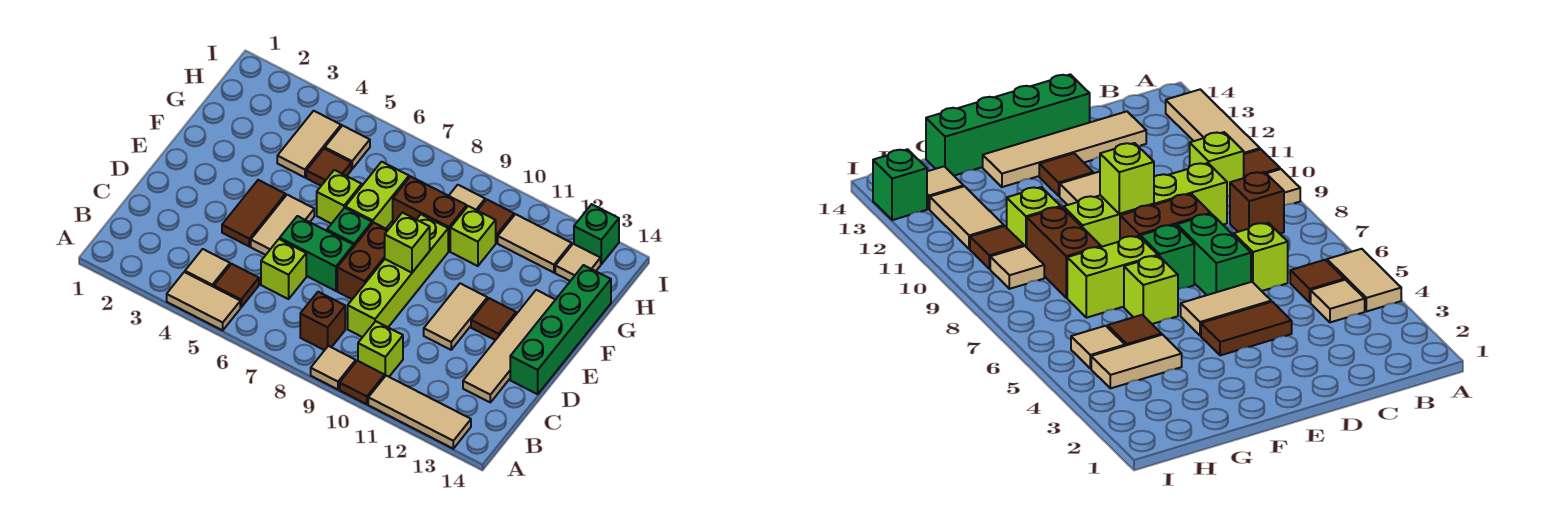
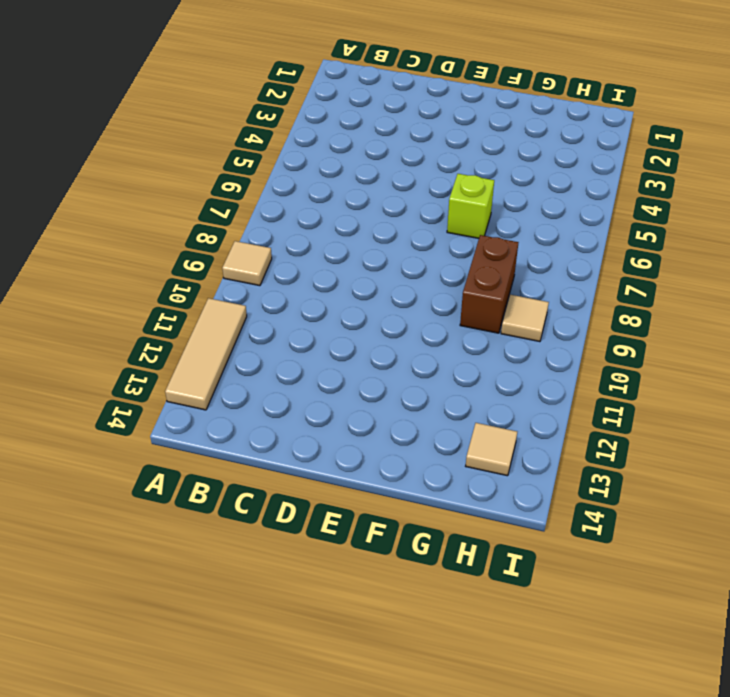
none -> tan tile A4:A5 level 1
none -> brown tile A10 level 1
none -> tan tile B4 level 1
none -> brown tile B5 level 1

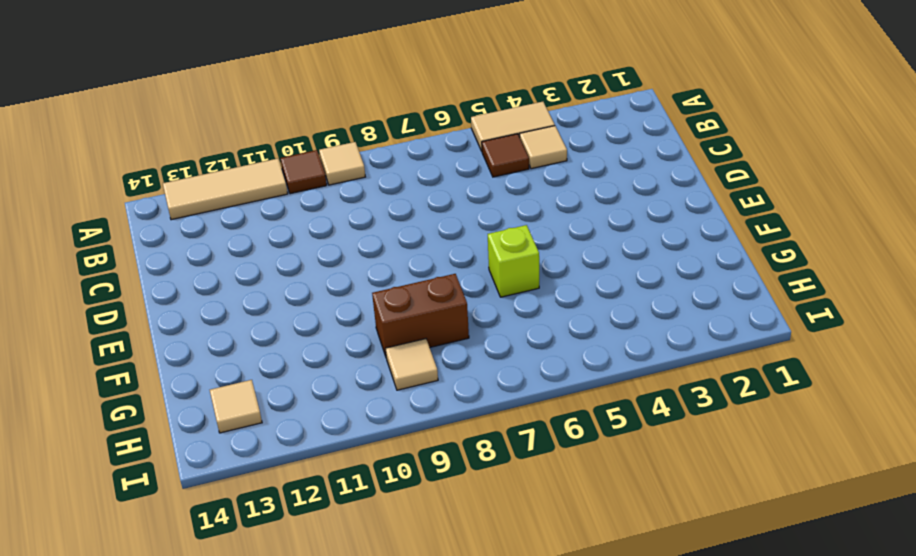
none -> brown brick B8 level 1
none -> lime brick B10 level 1
none -> lime brick C6 level 1
none -> lime brick C9:F9 level 1

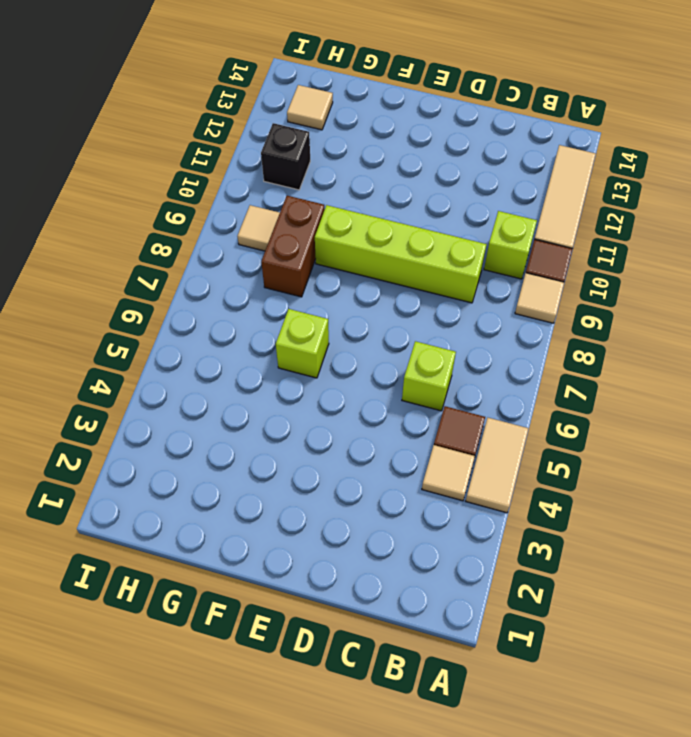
black brick H11 level 1 -> tan tile H11:H12 level 1
none -> brown brick B8 level 1
none -> tan tile C13:F13 level 1
none -> brown tile D4:E4 level 1
none -> tan tile D5:E5 level 1

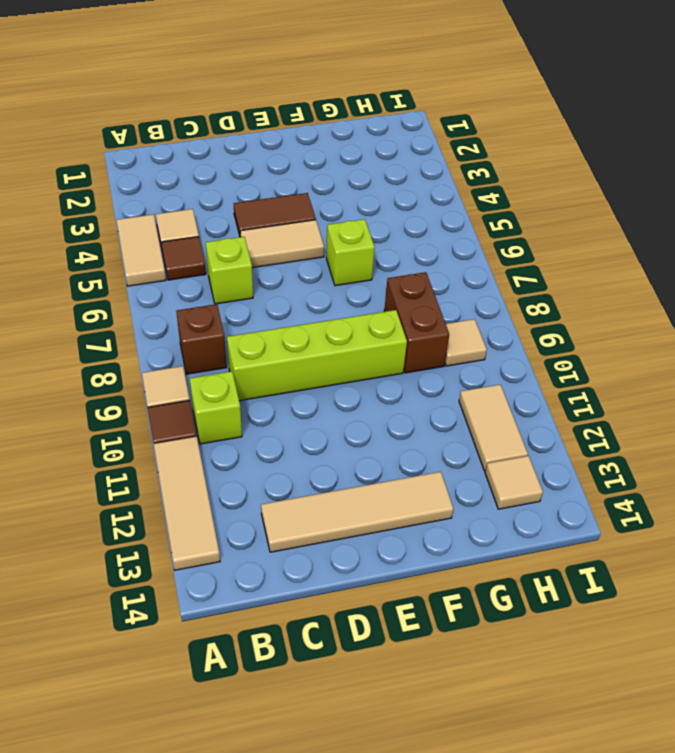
none -> green brick D6:D7 level 1
none -> brown brick D8:E8 level 1
none -> tan tile D11:E11 level 1
none -> green brick D14:G14 level 1

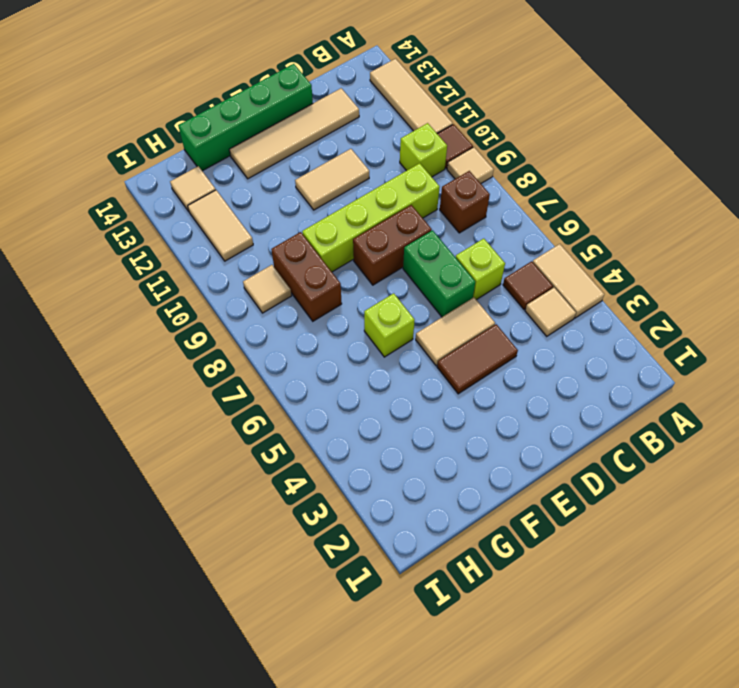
none -> green brick E7 level 1
none -> brown tile E12 level 1
none -> lime brick F7:G7 level 1
none -> tan tile G4:H4 level 1

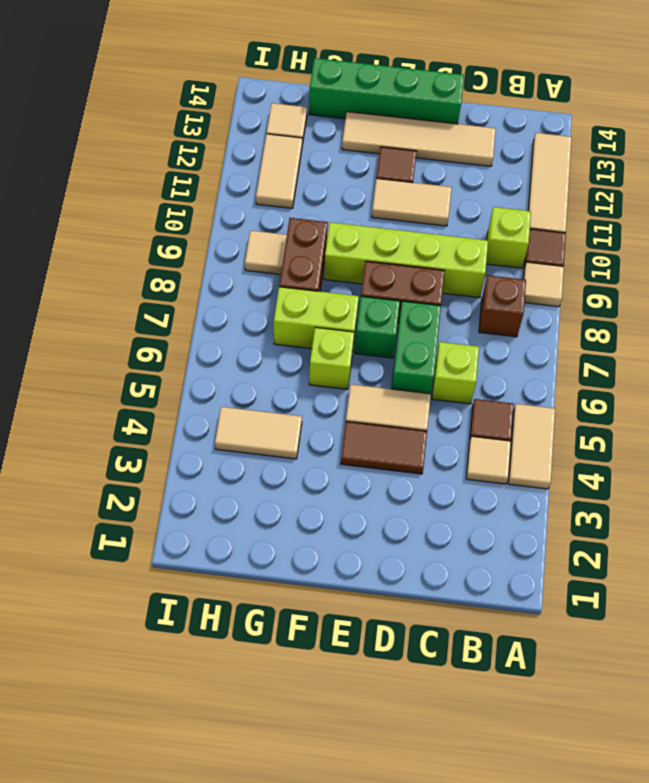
none -> brown tile G5 level 1
none -> lime brick G10 level 1
none -> tan tile H5 level 1
none -> brown tile H10 level 1

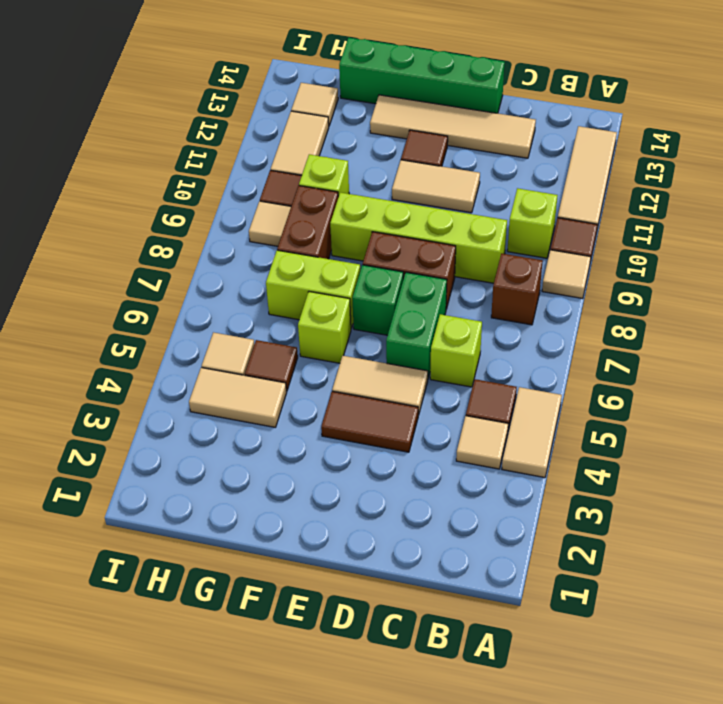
none -> green brick I13 level 1
none -> lime brick E9 level 2

